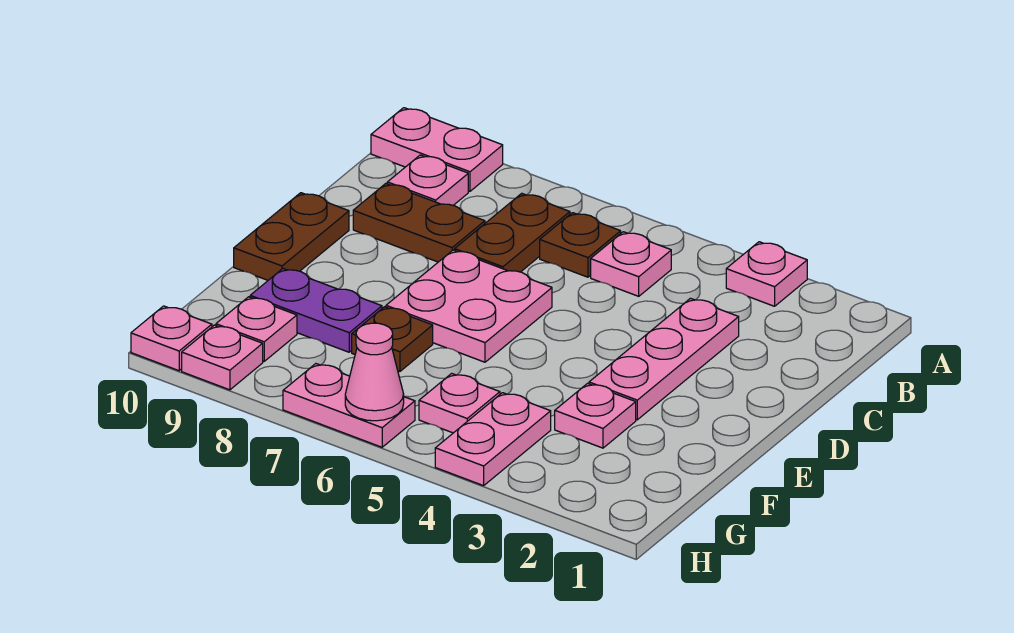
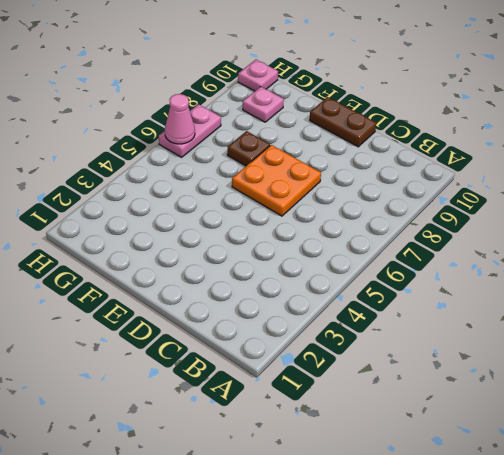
orange plate D6:E7 level 1 -> pink plate D6:E7 level 1
none -> pink plate A3 level 1
none -> pink plate A9:A10 level 1
none -> pink plate B5 level 1

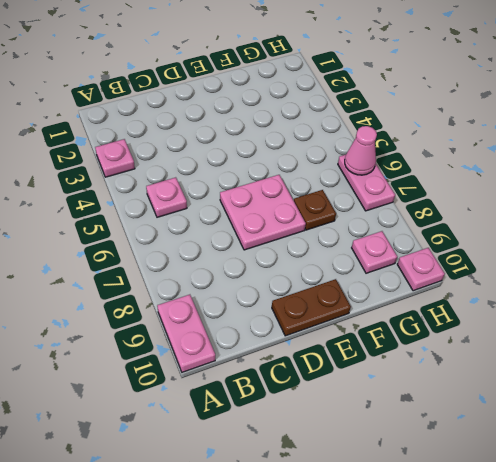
none -> brown plate B6 level 1
none -> brown plate B7:C7 level 1
none -> pink plate B9 level 1

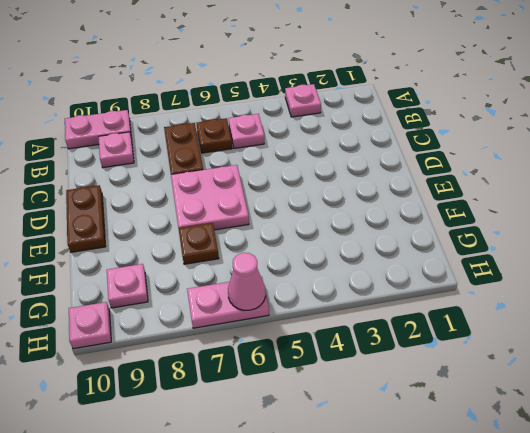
none -> pink plate C3:E3 level 1
none -> brown plate C8:C9 level 1
none -> pink plate F3 level 1

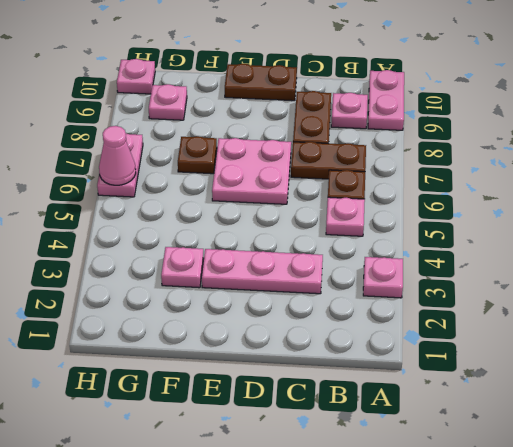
none -> purple plate F8:F9 level 1
none -> pink plate G4:H4 level 1
none -> pink plate G5 level 1

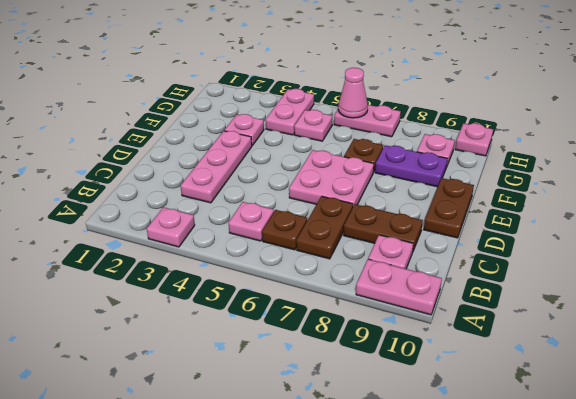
none -> pink plate H9 level 1

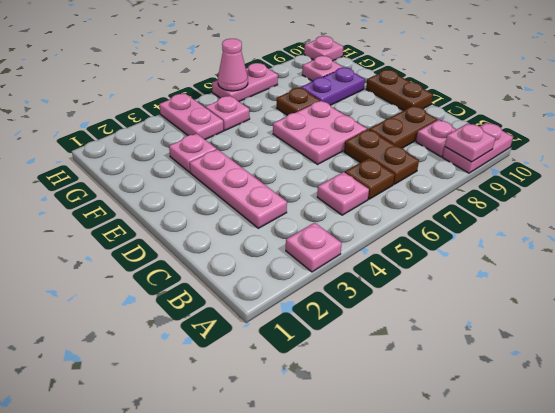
pink plate A9 level 2 -> pink plate H9 level 1

